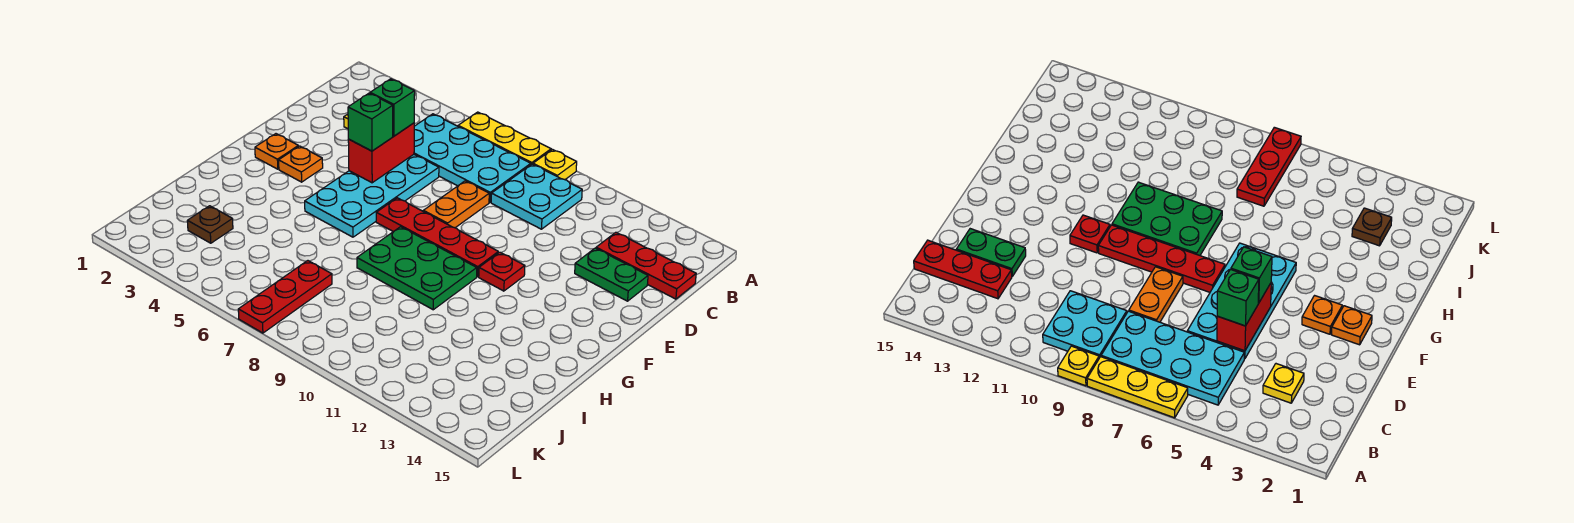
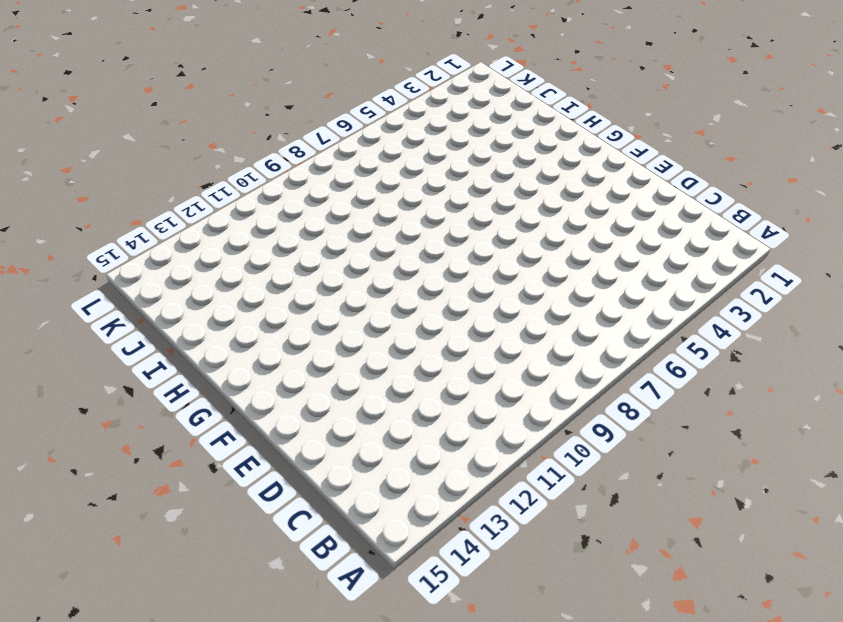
none -> yellow plate A6:A8 level 1
none -> yellow plate A9 level 1
none -> cyan plate B5:C8 level 1

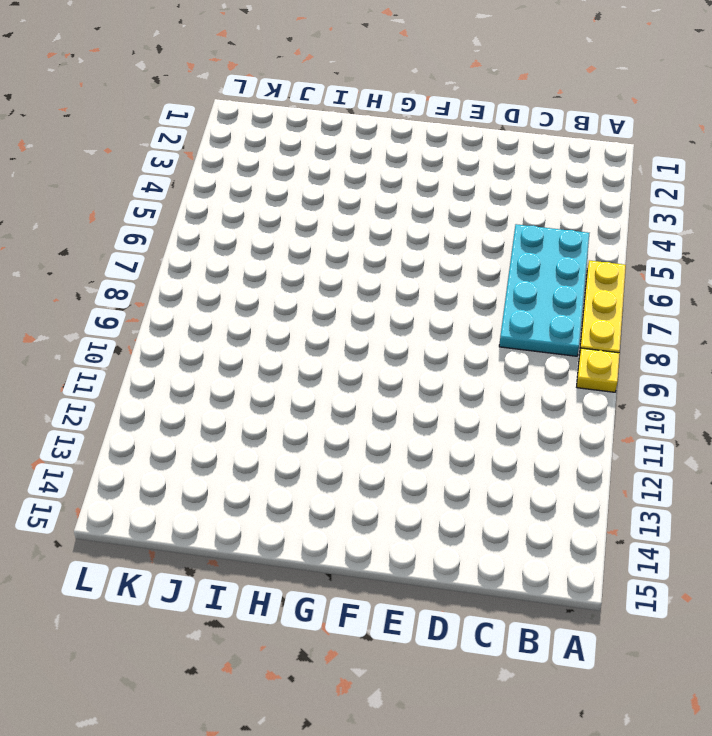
none -> cyan plate B9:C10 level 1
none -> yellow plate C3 level 1
none -> red plate C13:C15 level 1

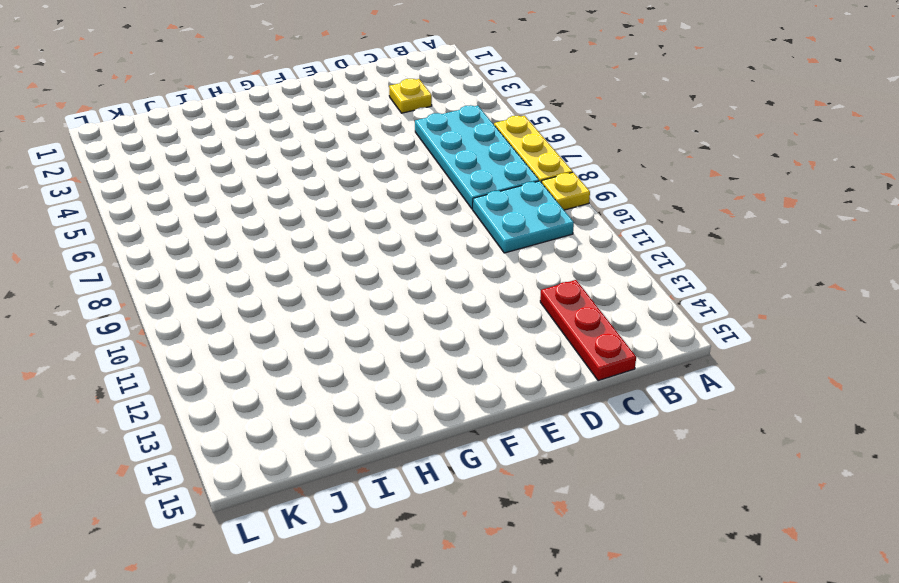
none -> cyan plate D5:G6 level 1
none -> orange plate D8:E8 level 1
none -> green plate D13:D14 level 1

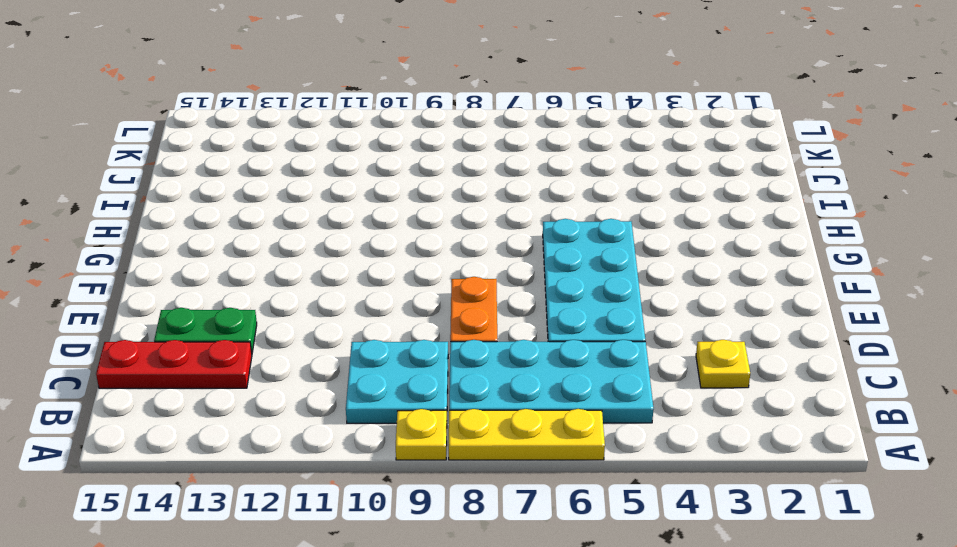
none -> orange plate F2 level 1
none -> orange plate F3 level 1
none -> red plate F7:F10 level 1

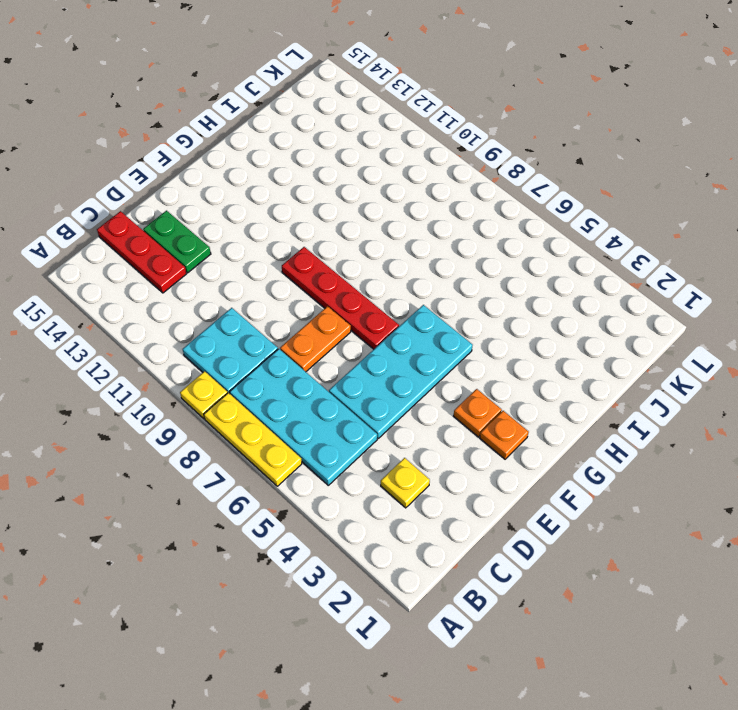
none -> red plate F11 level 1
none -> green plate G8:H10 level 1
none -> brown plate J3 level 1

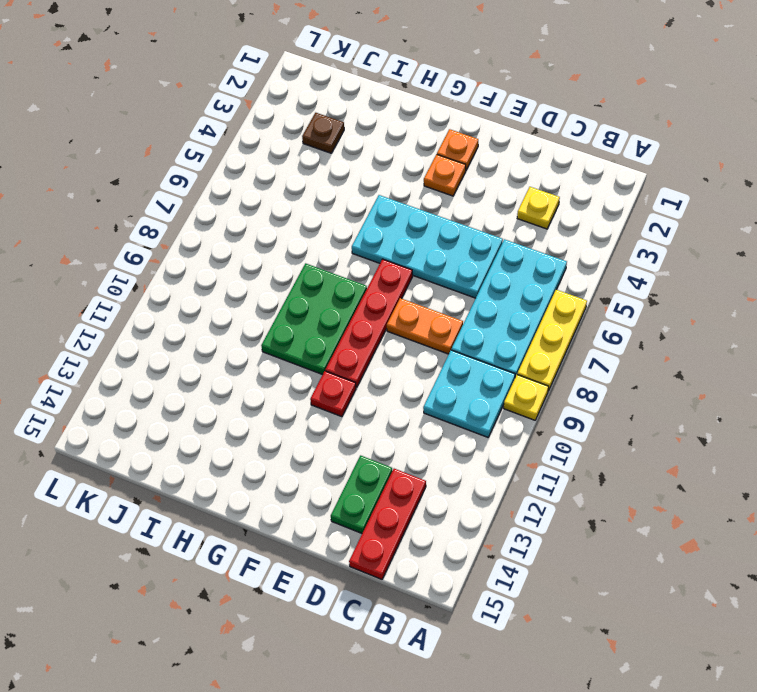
none -> red plate J7:L7 level 1
none -> red brick D5:E5 level 2
none -> green brick D5 level 3

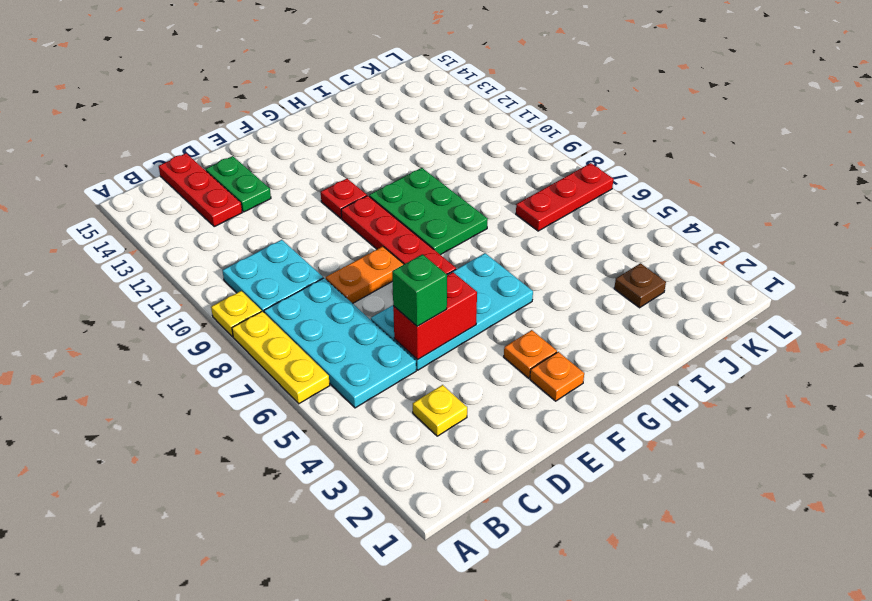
none -> green brick E5 level 3

